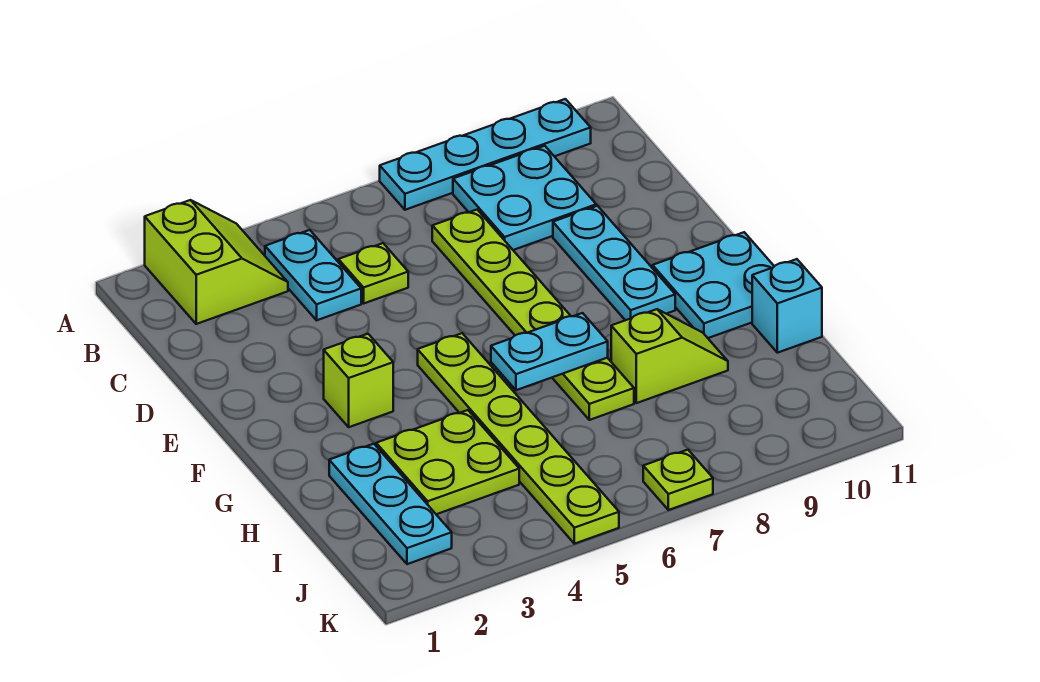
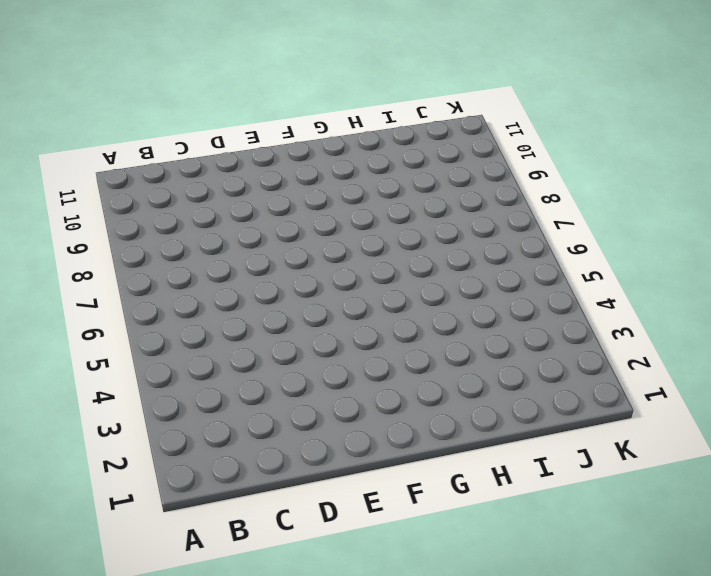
none -> lime slope A2:B3 level 1 top 2
none -> cyan plate A7:A10 level 1
none -> cyan plate B4:C4 level 1

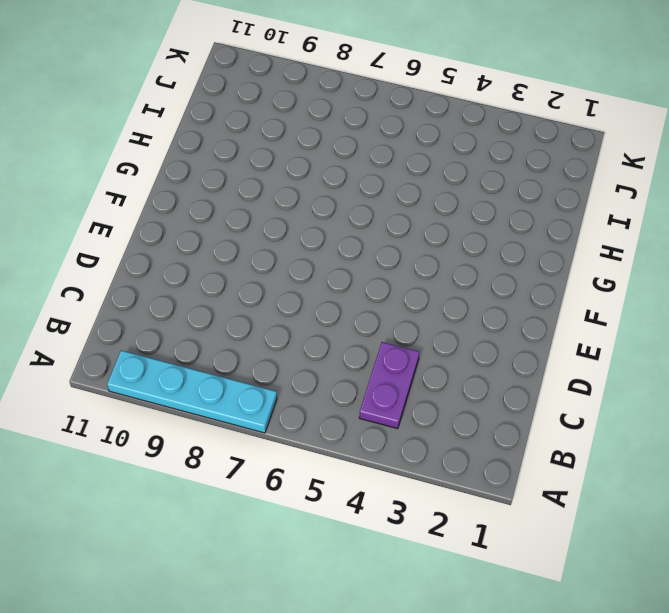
purple plate B4:C4 level 1 -> cyan plate B4:C4 level 1
none -> lime slope A2:B3 level 1 top 2
none -> cyan plate B8:C9 level 1
none -> lime plate C5 level 1

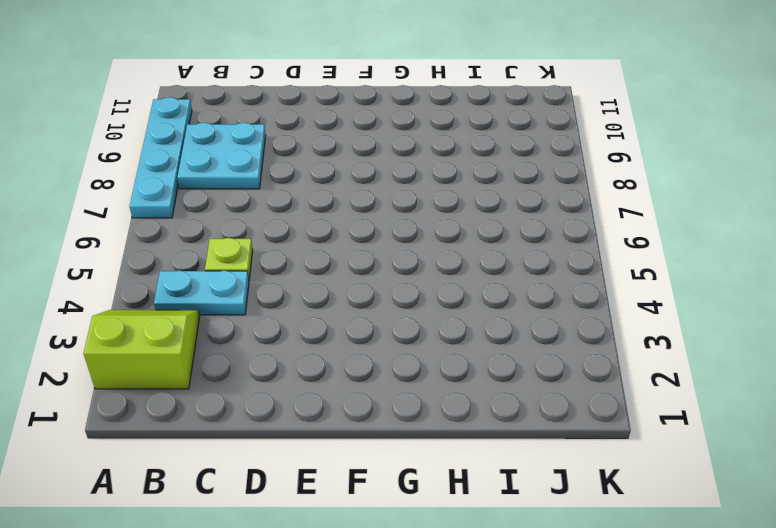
none -> lime plate C7:H7 level 1
none -> cyan plate D9:F9 level 1
none -> lime brick F3 level 1

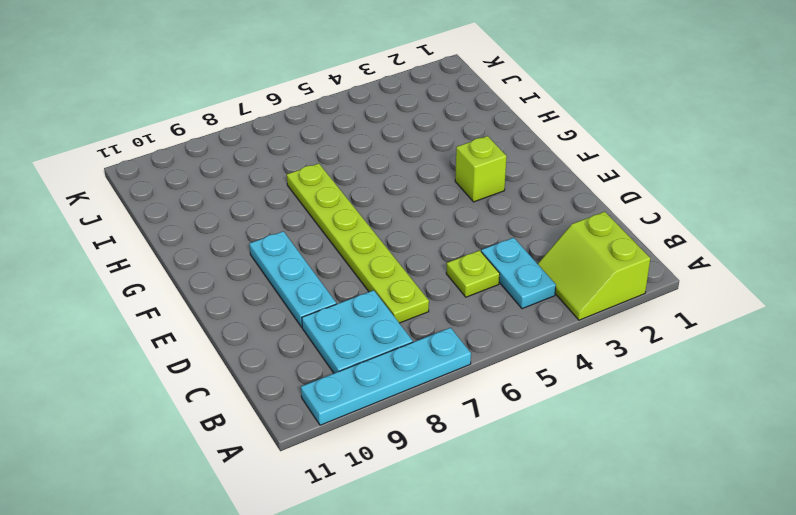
none -> lime plate F5:K5 level 1
none -> cyan plate F10:G11 level 1
none -> cyan plate H2:J2 level 1

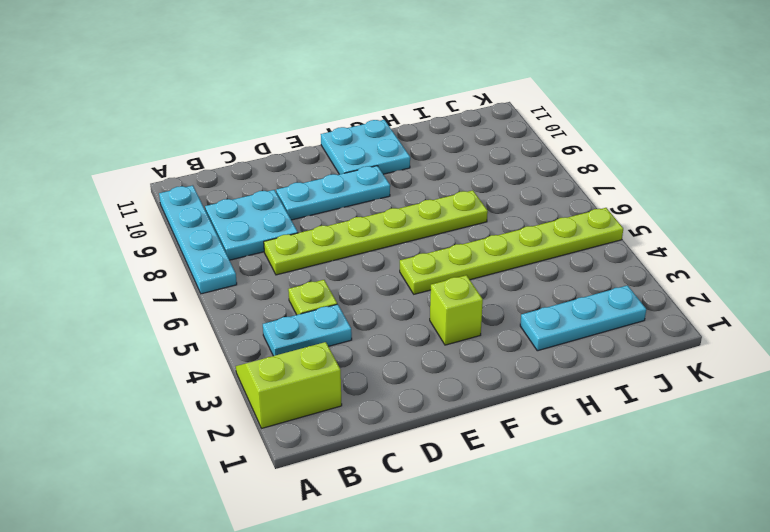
none -> lime plate H3:I4 level 1
none -> lime slope H8:H9 level 1 top 8
none -> cyan brick H11 level 1

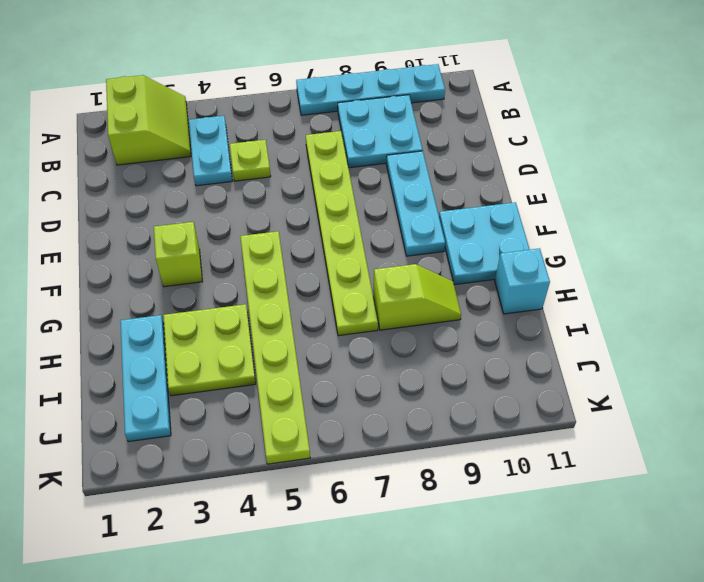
none -> lime plate K7 level 1
none -> cyan plate G6:G7 level 2

